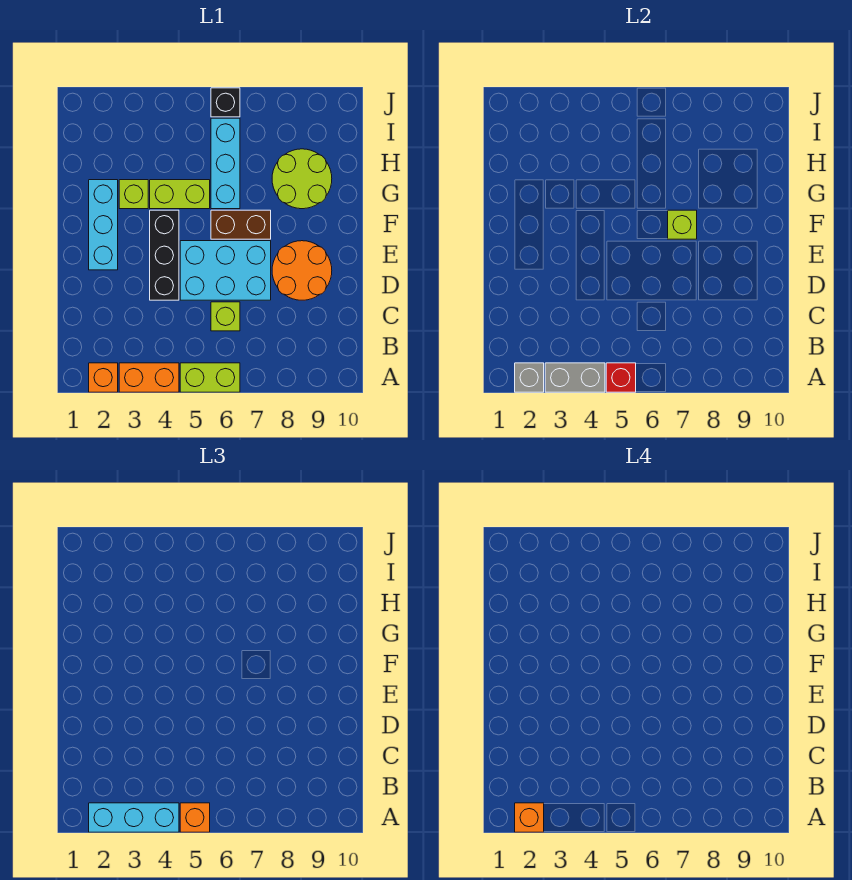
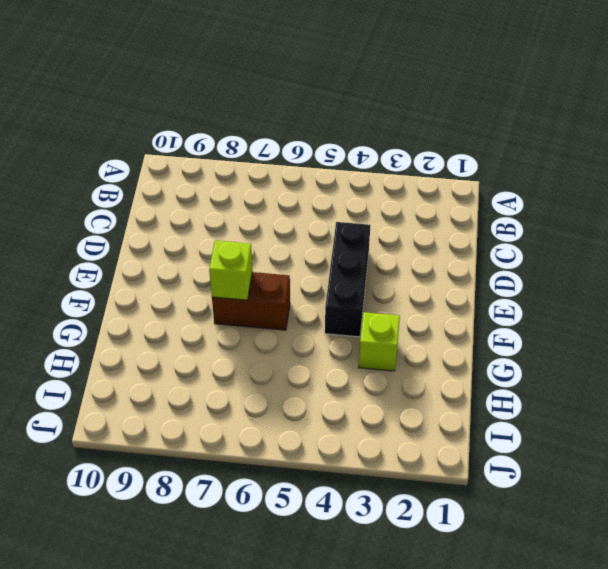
none -> orange brick A2 level 1
none -> orange brick A3:A4 level 1
none -> lime brick A5:A6 level 1

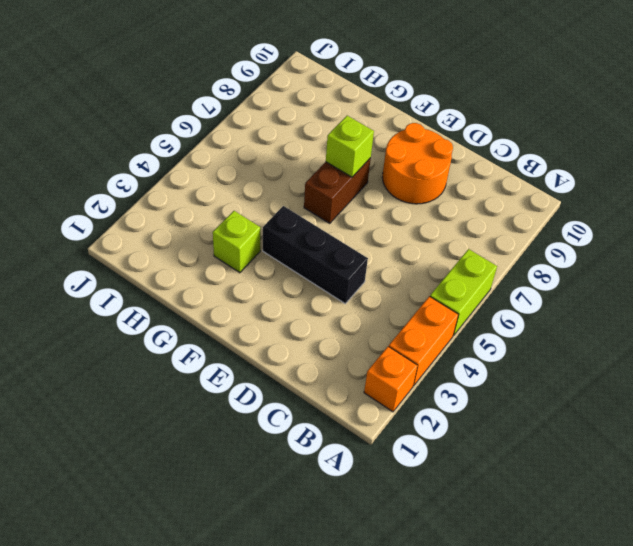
none -> lime brick C6 level 1
none -> cyan brick D5:E7 level 1
none -> cyan brick E2:G2 level 1

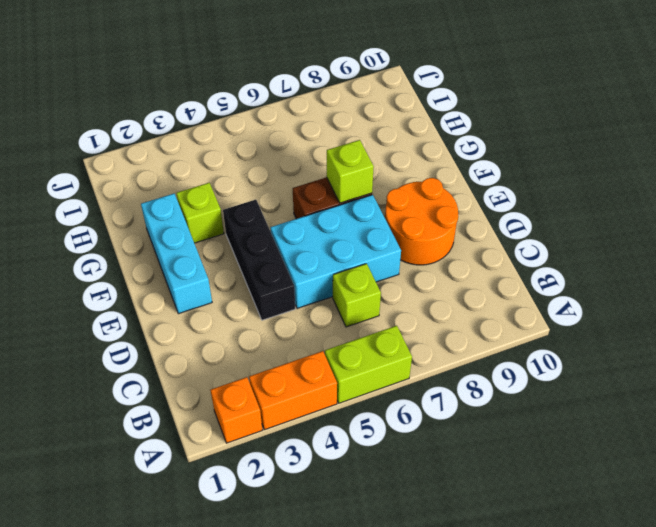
none -> lime brick G4:G5 level 1
none -> cyan brick G6:I6 level 1
none -> lime round brick G8:H9 level 1

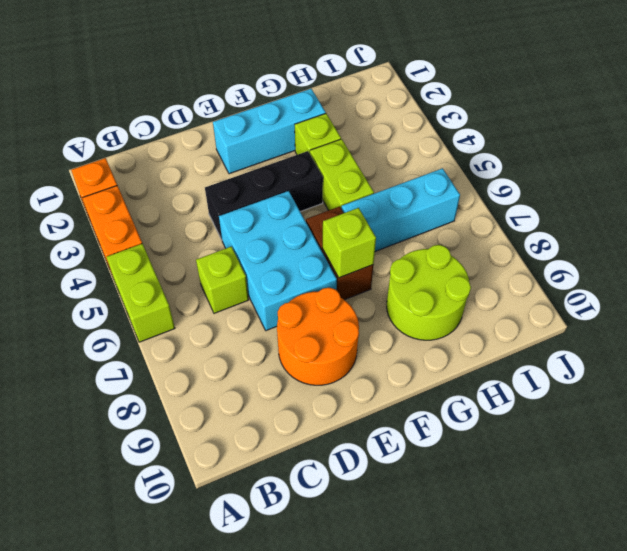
none -> black brick J6 level 1
none -> grey brick A2 level 2
none -> grey brick A3:A4 level 2

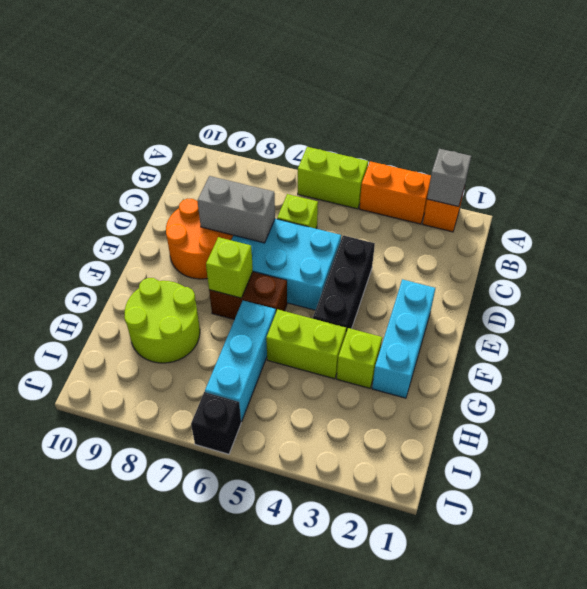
grey brick D7:D8 level 2 -> grey brick A3:A4 level 2
none -> red brick A5 level 2
none -> cyan brick A2:A4 level 3
none -> orange brick A5 level 3

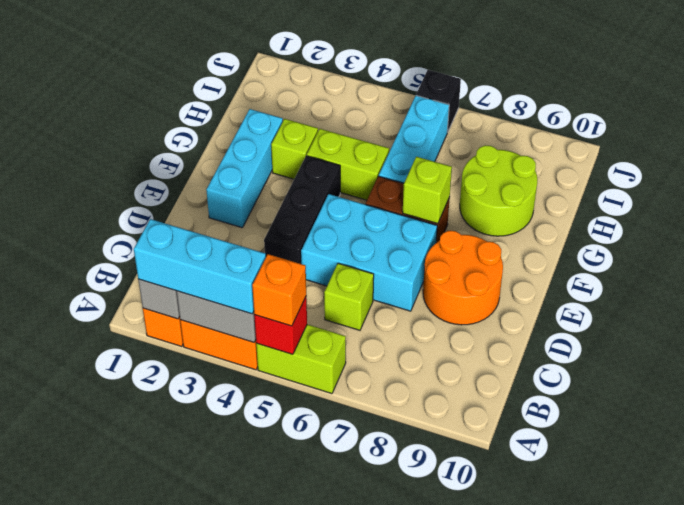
none -> orange brick A2 level 4

